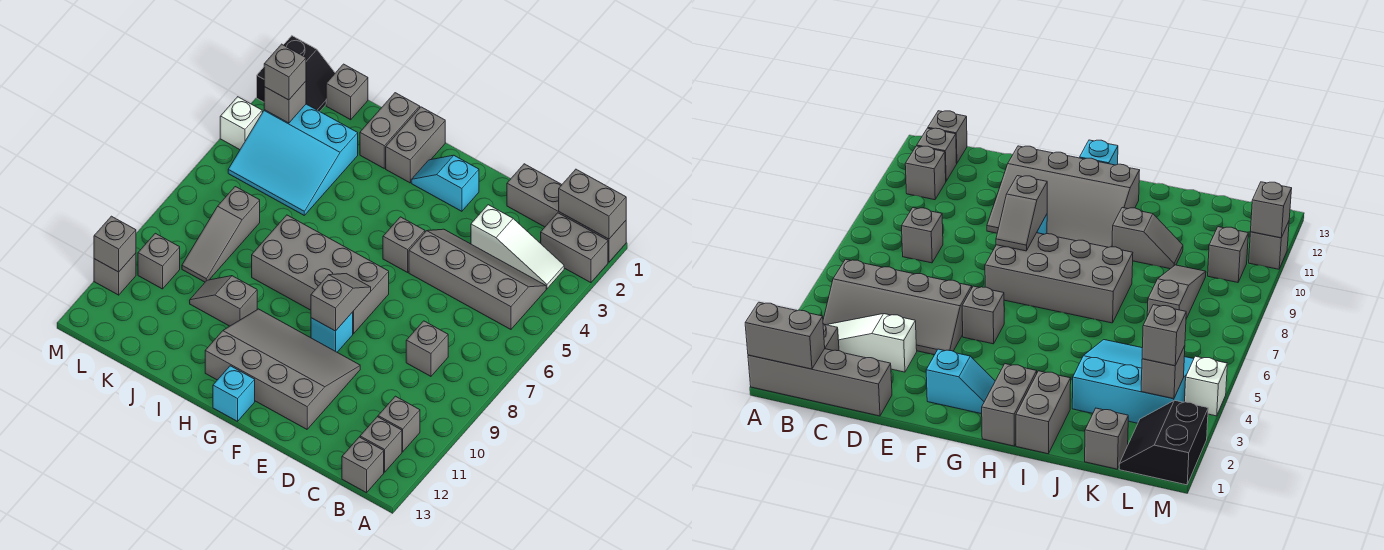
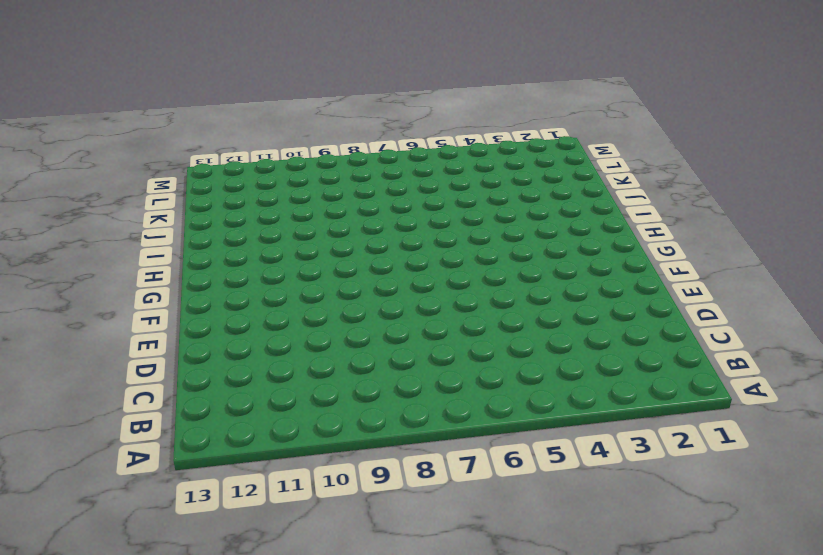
none -> grey brick A1:D1 level 1
none -> grey brick A2:B2 level 1
none -> white slope B3:D3 level 1 top D

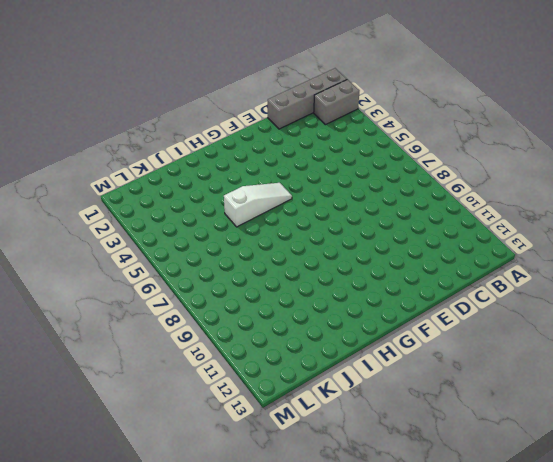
white slope G5:I5 level 1 top I -> white slope B3:D3 level 1 top D
none -> grey slope B4:E5 level 1 top 5
none -> grey brick B11 level 1
none -> grey brick B12 level 1

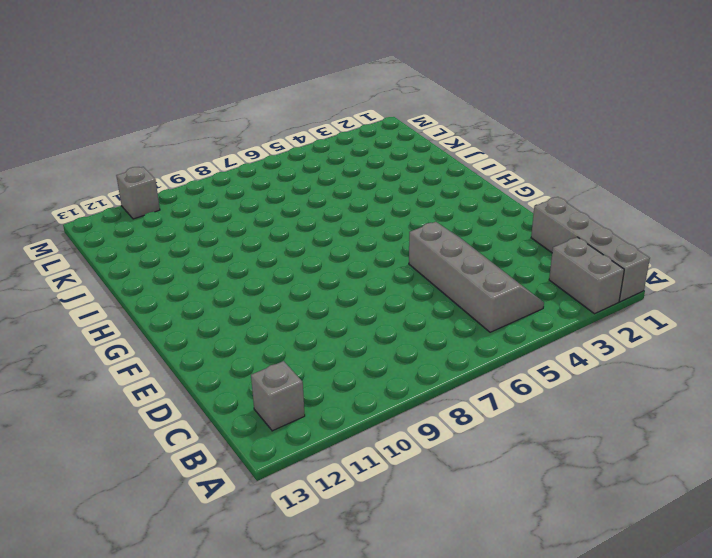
none -> white slope B3:D3 level 1 top D
none -> grey brick B11 level 1
none -> grey brick B13 level 1

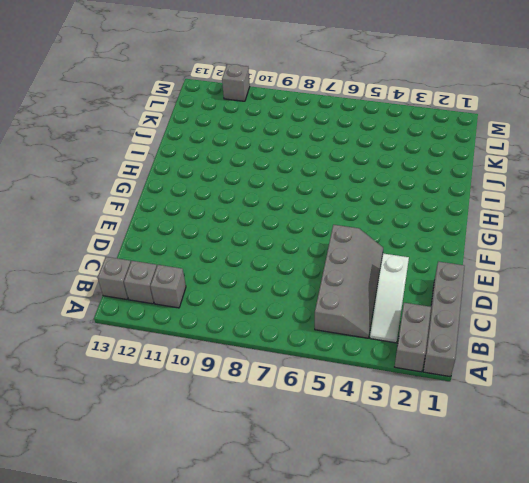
none -> grey brick C8 level 1
none -> grey slope E10:H12 level 1 top 12
none -> cyan slope F2:G2 level 1 top F

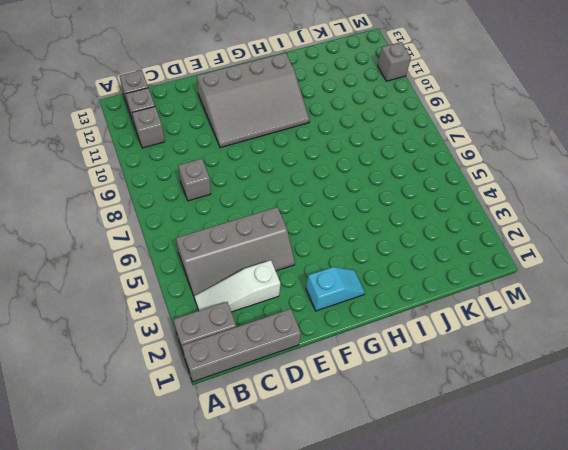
none -> grey brick F5 level 1
none -> grey brick F7:I8 level 1
none -> cyan brick F9 level 1

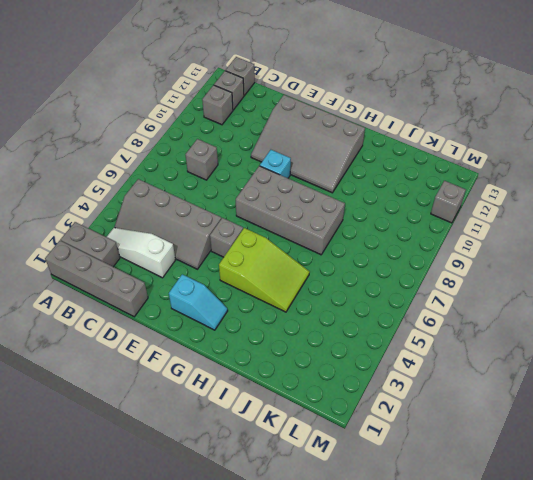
lime slope G4:I5 level 1 top G -> none
none -> cyan brick G13 level 1
none -> grey brick H1:H2 level 1
none -> grey brick I1:I2 level 1

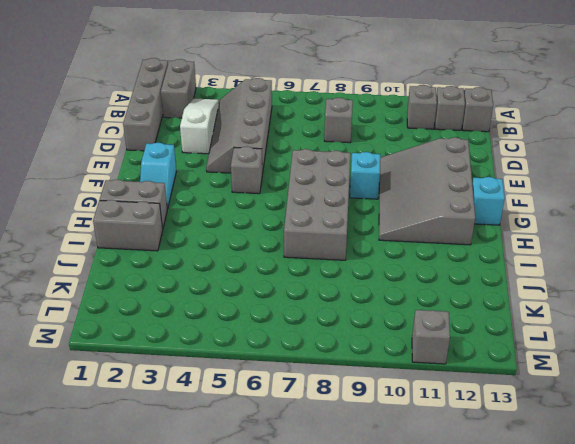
none -> grey slope I10:J10 level 1 top I
none -> cyan slope J3:L5 level 1 top 3
none -> grey brick K1 level 1

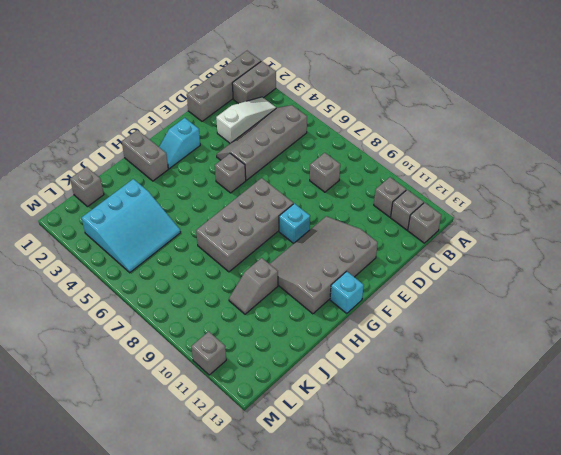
none -> grey brick I1:I2 level 1
none -> grey slope K7:K9 level 1 top 7
none -> black slope L1:M2 level 1 top M

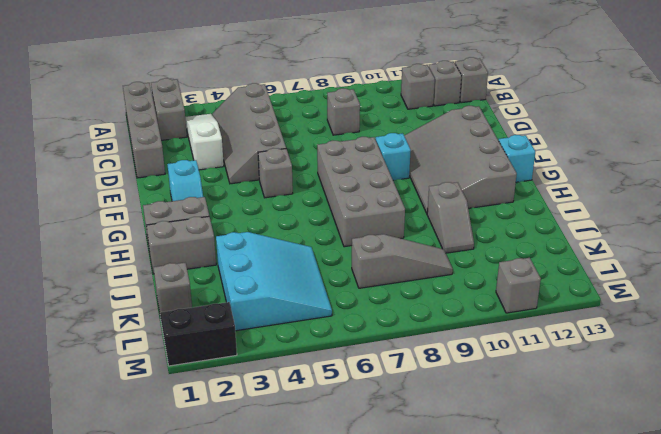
none -> grey brick L10 level 1
none -> white brick M4 level 1
none -> grey brick A1:B1 level 2

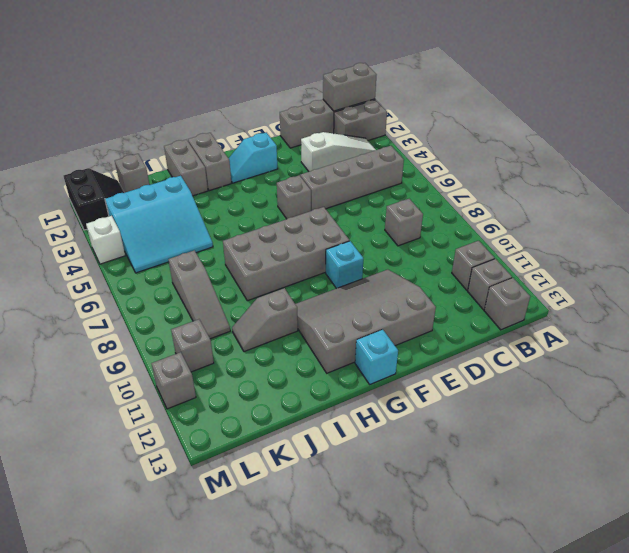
none -> grey slope F8:F9 level 2 top 9
none -> grey brick L3 level 2
none -> grey brick M11 level 2

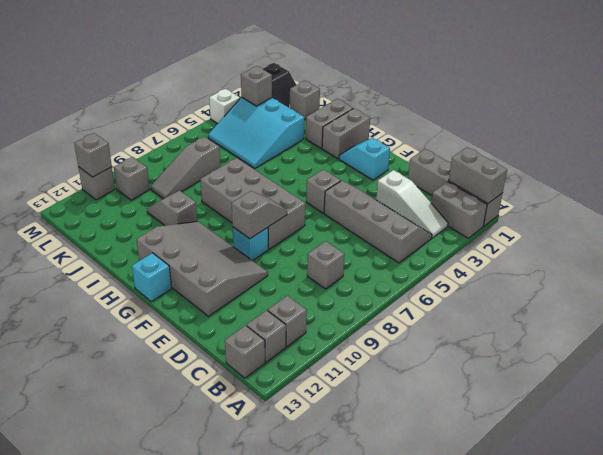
none -> grey brick L3 level 3

